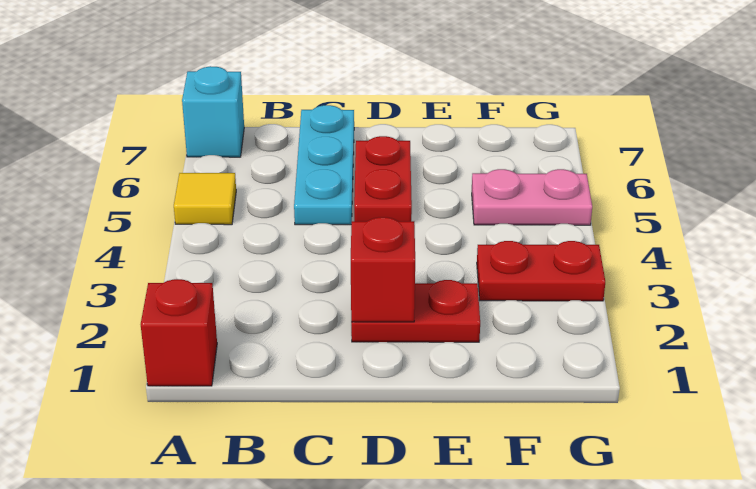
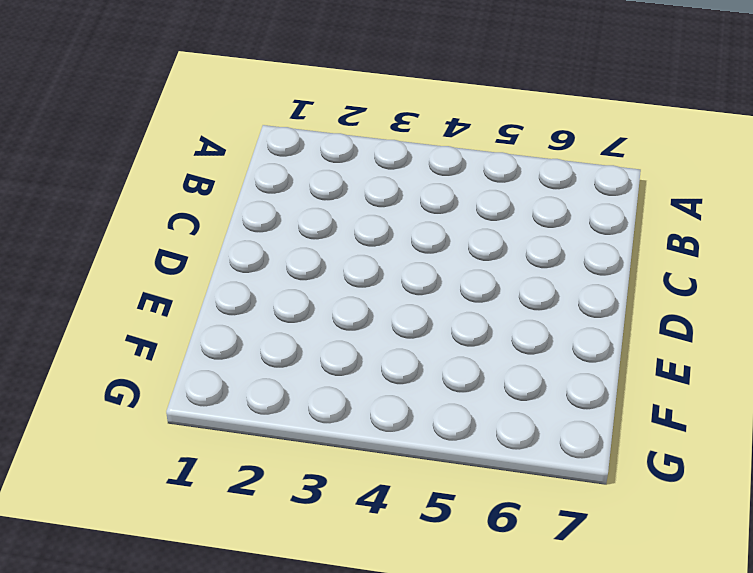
none -> red brick A1 level 1
none -> yellow tile A5 level 1

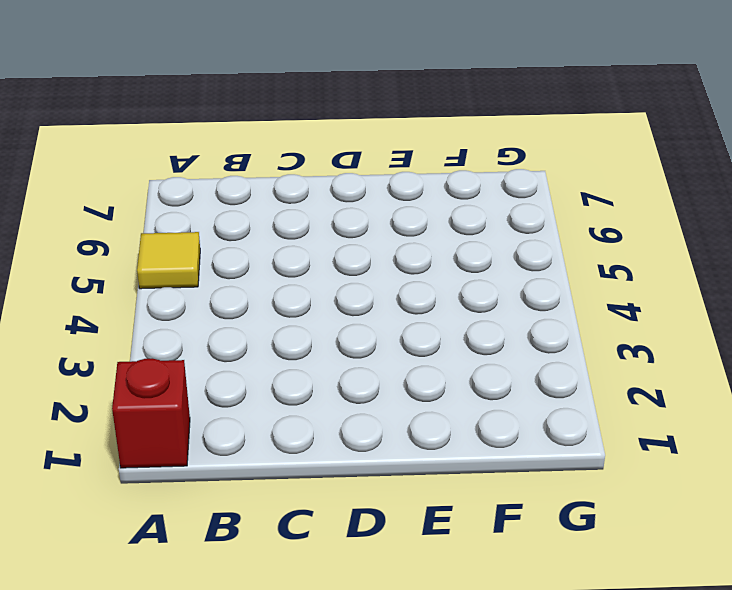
none -> cyan brick A7 level 1
none -> cyan plate C5:C7 level 1

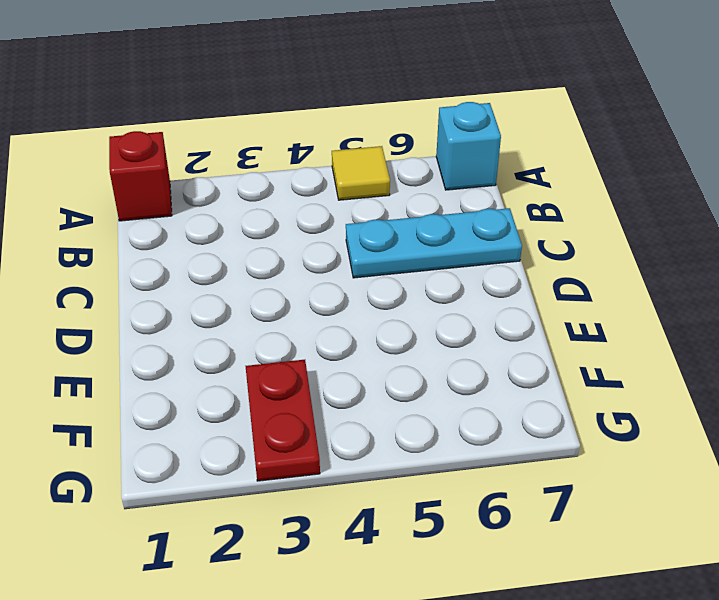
none -> red plate D2:E2 level 1
none -> red plate D5:D6 level 1

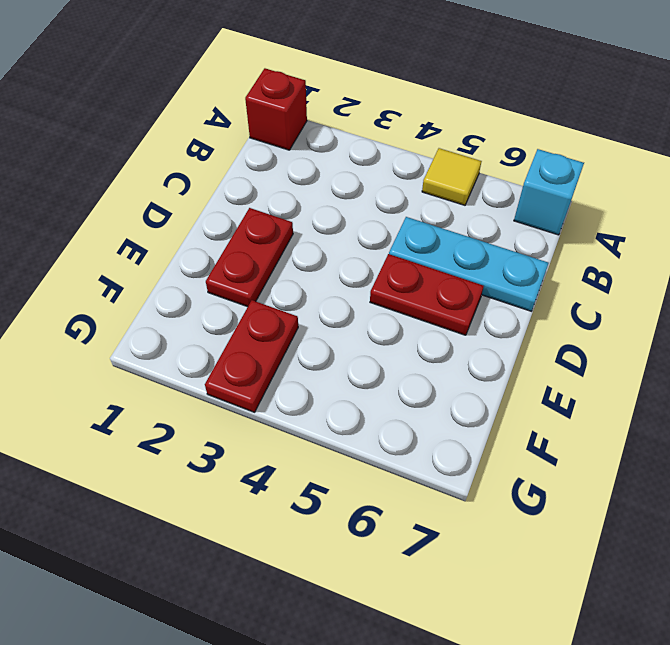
none -> pink plate F5:G5 level 1
none -> red brick D2 level 2

